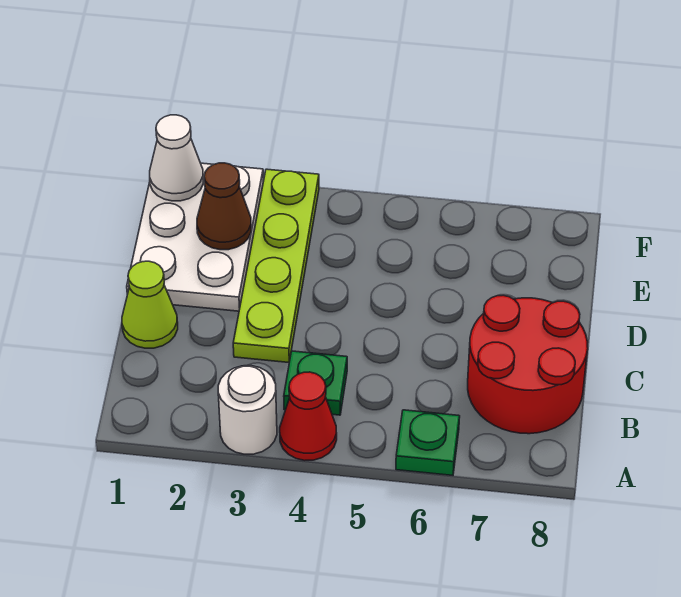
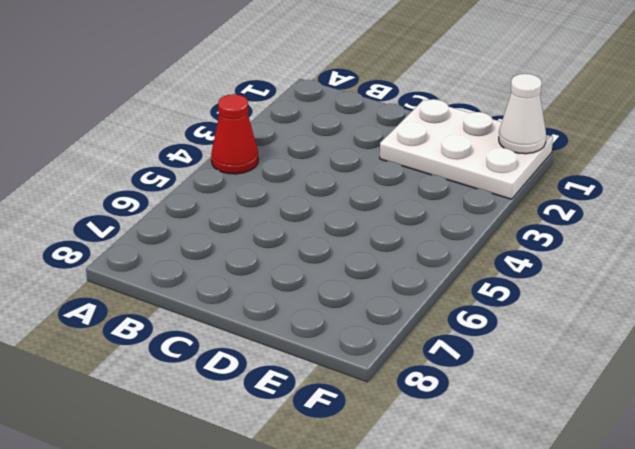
none -> white round brick A3 level 1
none -> green plate A6 level 1

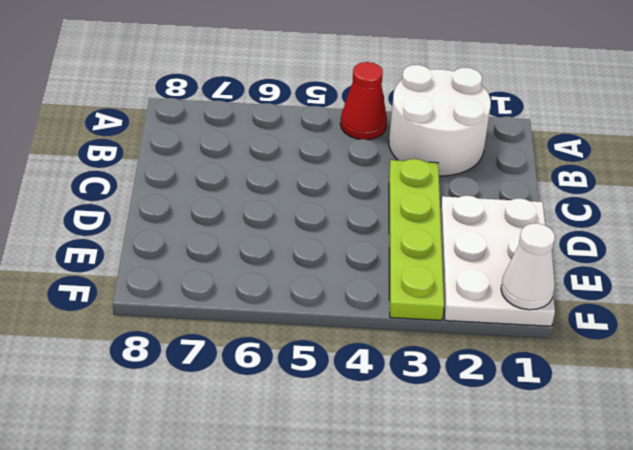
white round brick A2:B3 level 1 -> white round brick A3 level 1
none -> green plate A6 level 1
none -> green plate B4 level 1

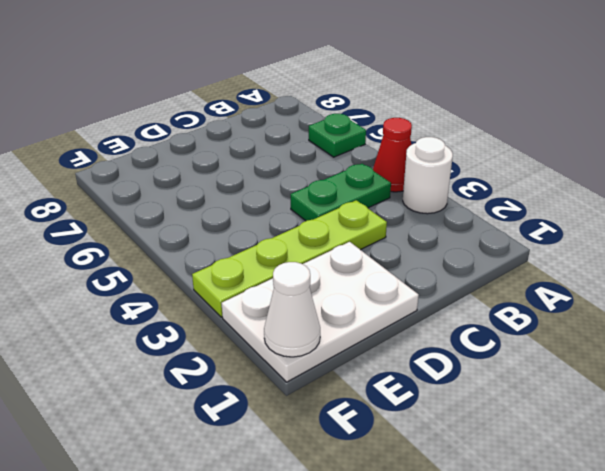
green plate B4:C4 level 1 -> green plate B4 level 1
none -> red round brick B7:C8 level 1
none -> lime cone C1 level 1

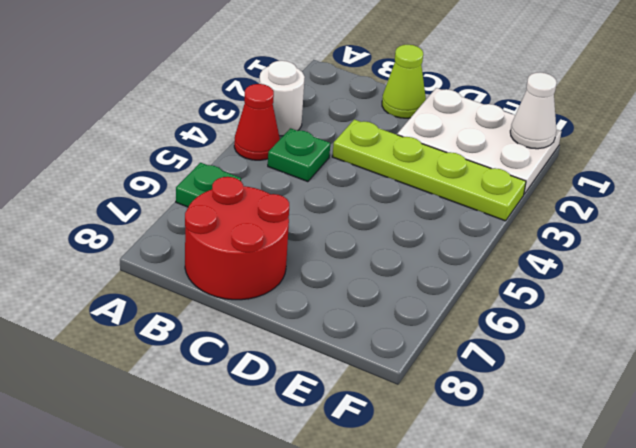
none -> brown cone E2 level 2

